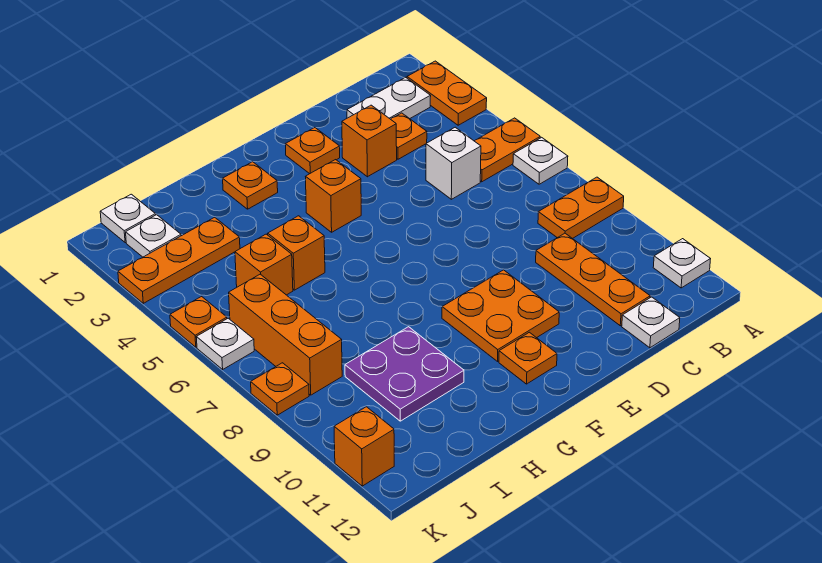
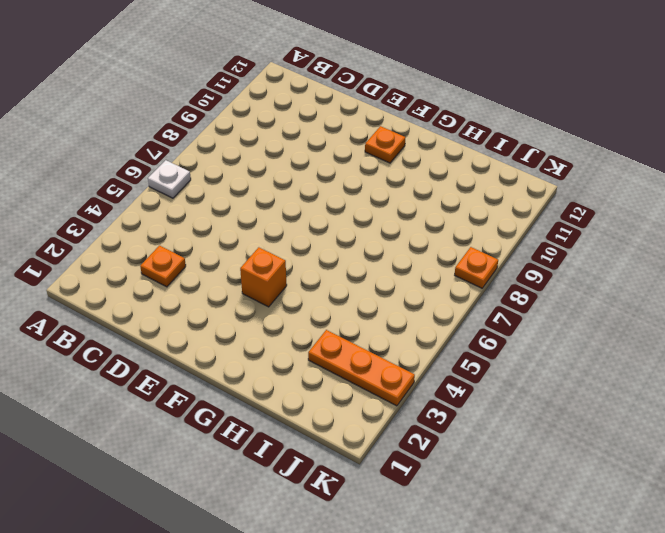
none -> orange plate A2:A3 level 1
none -> orange plate A5:B5 level 1
none -> orange plate A8:B8 level 1

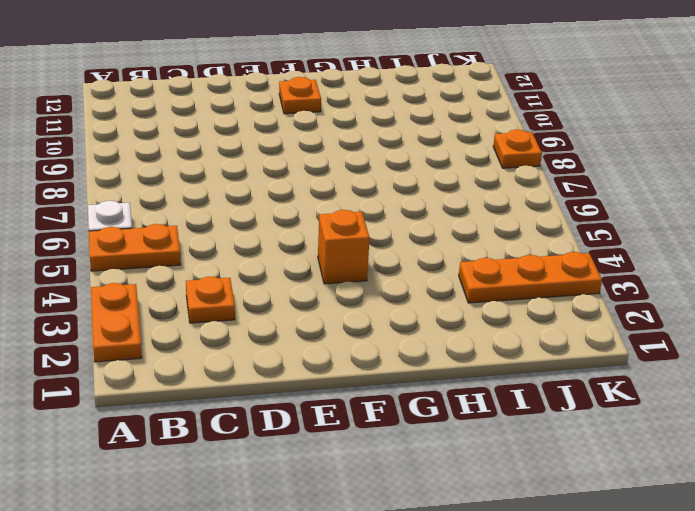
none -> orange plate A8:B8 level 1
none -> white plate A11 level 1
none -> white plate B2:C2 level 1

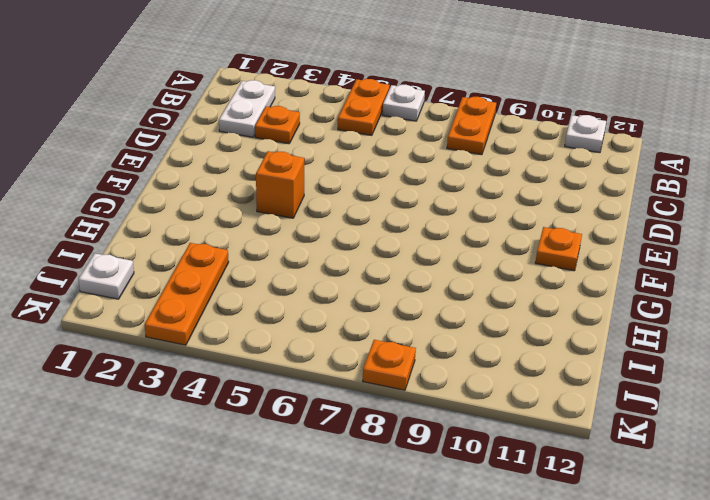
none -> orange plate A2:A3 level 1
none -> white brick C5 level 1
none -> orange plate C9:C11 level 1

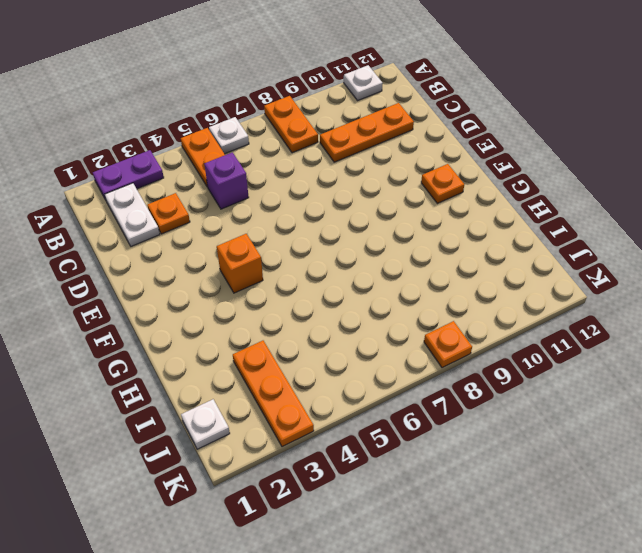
purple plate A2:A3 level 1 -> orange plate A2:A3 level 1
purple brick C5 level 1 -> white brick C5 level 1
none -> white plate C12 level 1
none -> orange brick D3 level 1
none -> orange plate E2 level 1

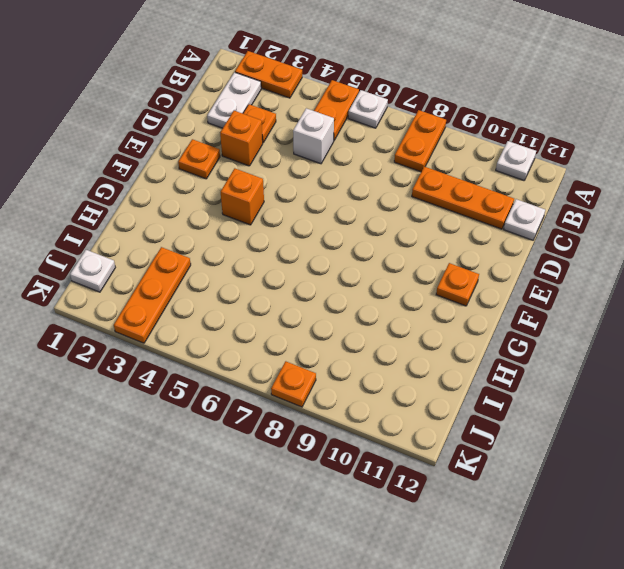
none -> orange plate E9:F10 level 1
none -> orange plate G2 level 1
none -> orange brick H5 level 1

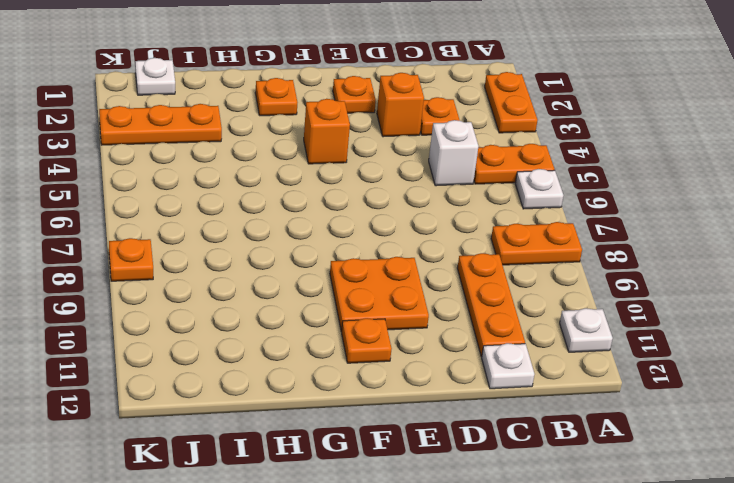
none -> white plate B2:C2 level 1
none -> orange brick H5 level 1
none -> purple plate H9:I10 level 1

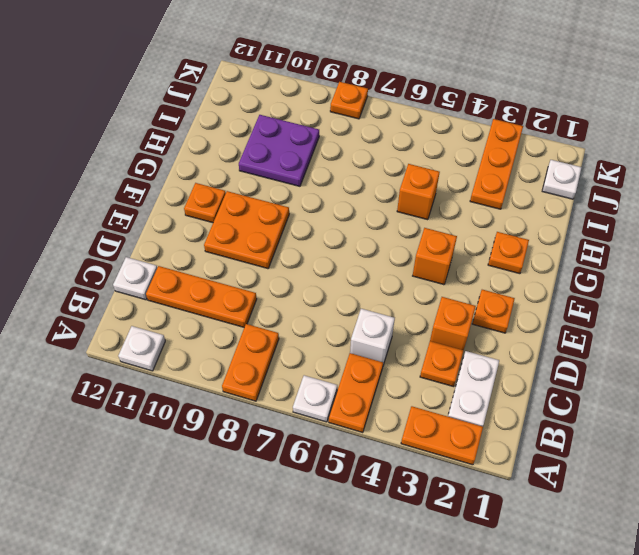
none -> orange brick I5 level 1
none -> white plate J2 level 1
none -> orange brick J6:J8 level 1

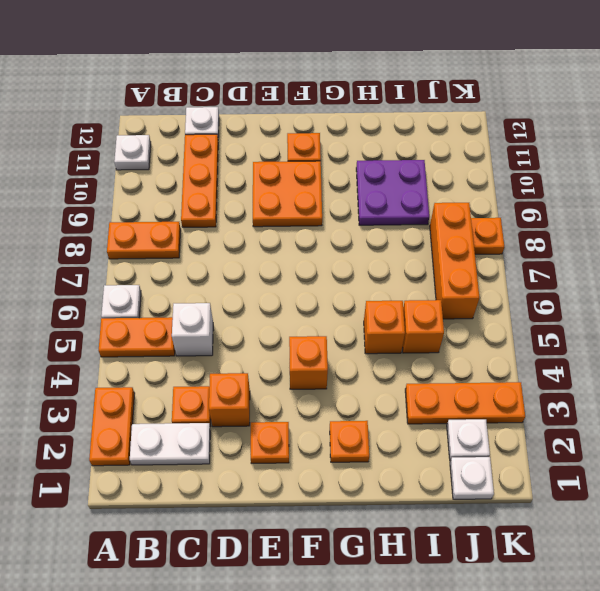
none -> orange plate K5 level 1
none -> white plate K6 level 1
none -> orange brick K11 level 1

